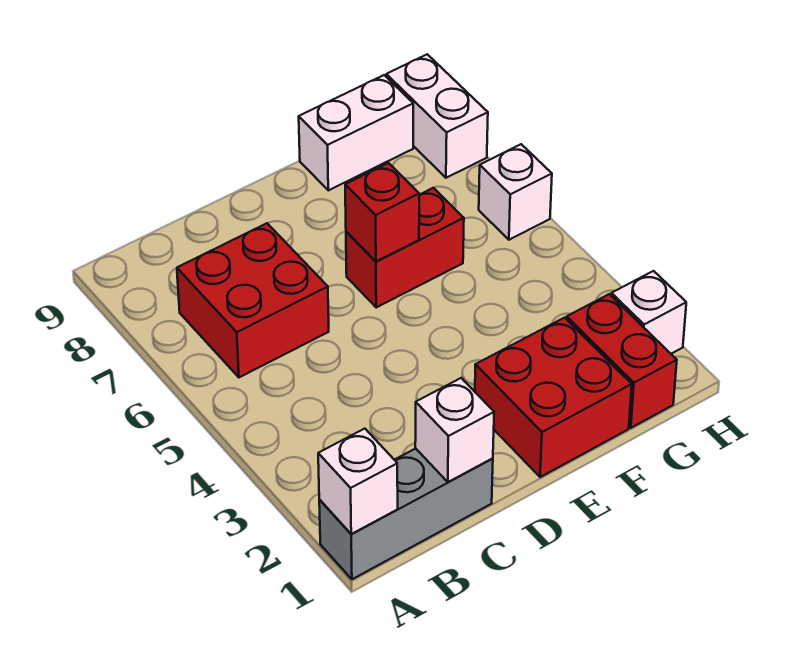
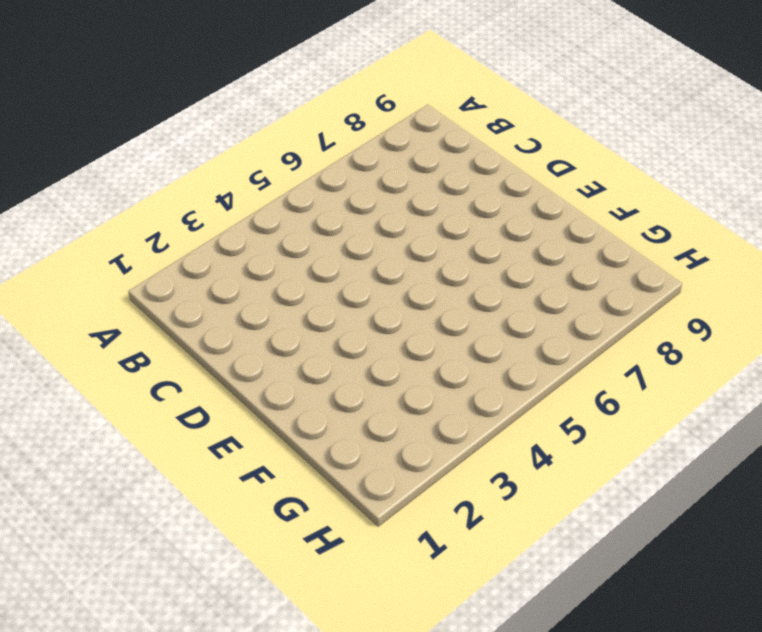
none -> grey brick A1:C1 level 1
none -> red brick B6:C7 level 1
none -> red brick E1:F2 level 1

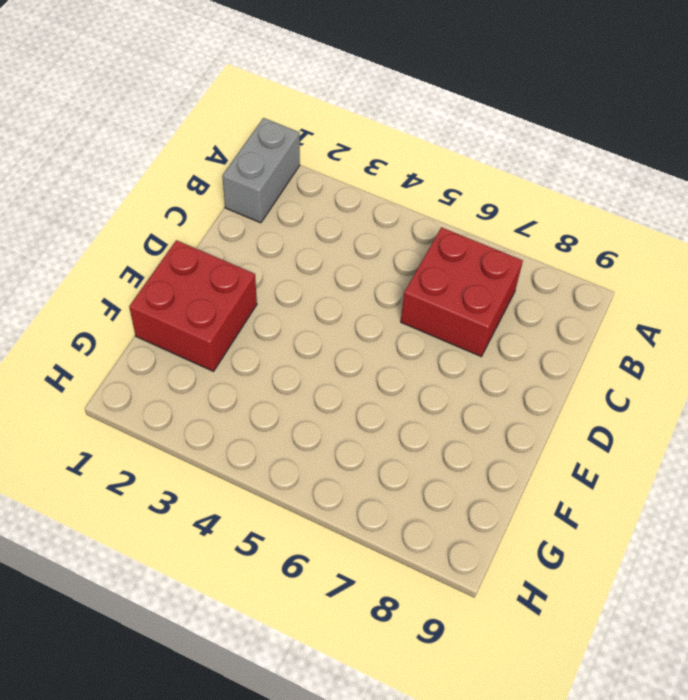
grey brick A1:B1 level 1 -> grey brick A1:C1 level 1
none -> red brick E6:F6 level 1
none -> white brick F9:G9 level 1
none -> red brick G1:G2 level 1

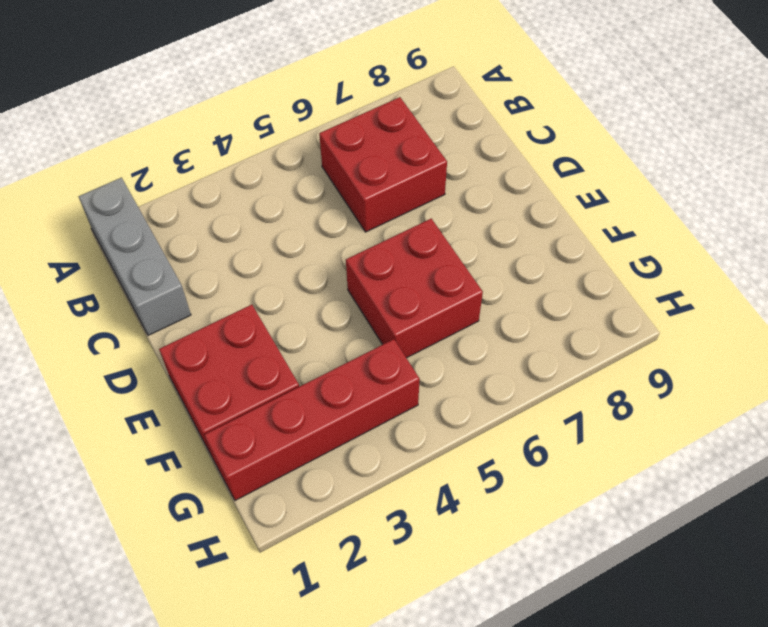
red brick E5:F6 level 1 -> red brick E6:F6 level 1
red brick G1:G4 level 1 -> red brick G1:G2 level 1
none -> white brick F9:G9 level 1
none -> white brick H2 level 1
none -> white brick H6 level 1

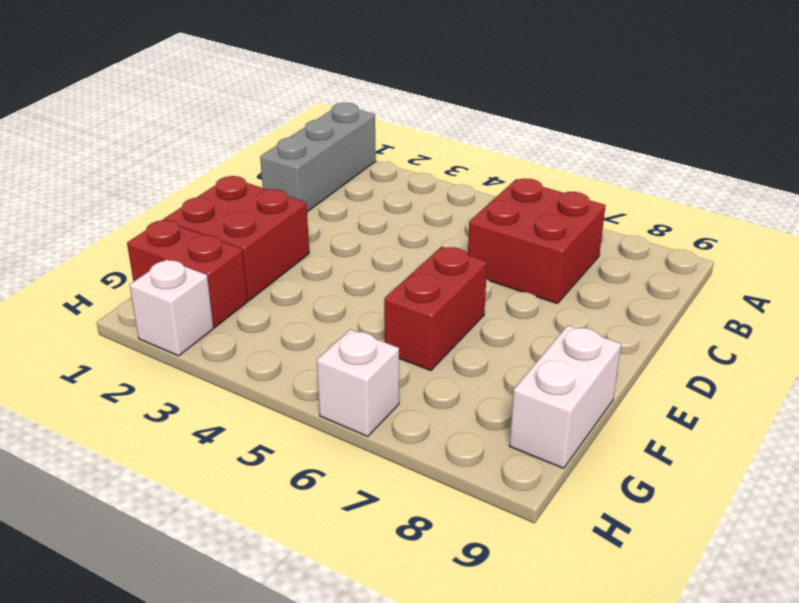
none -> white brick H8:H9 level 1
none -> white brick A1 level 2
none -> white brick C1 level 2

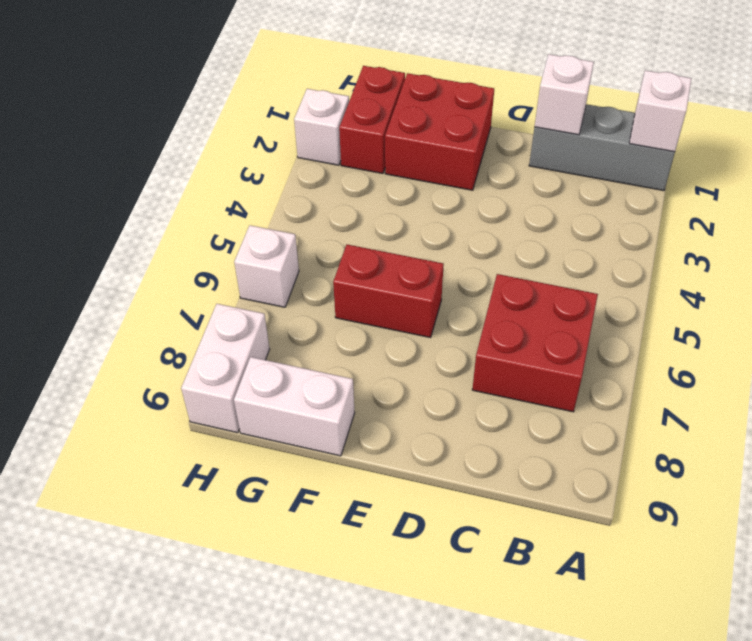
none -> red brick E6 level 2

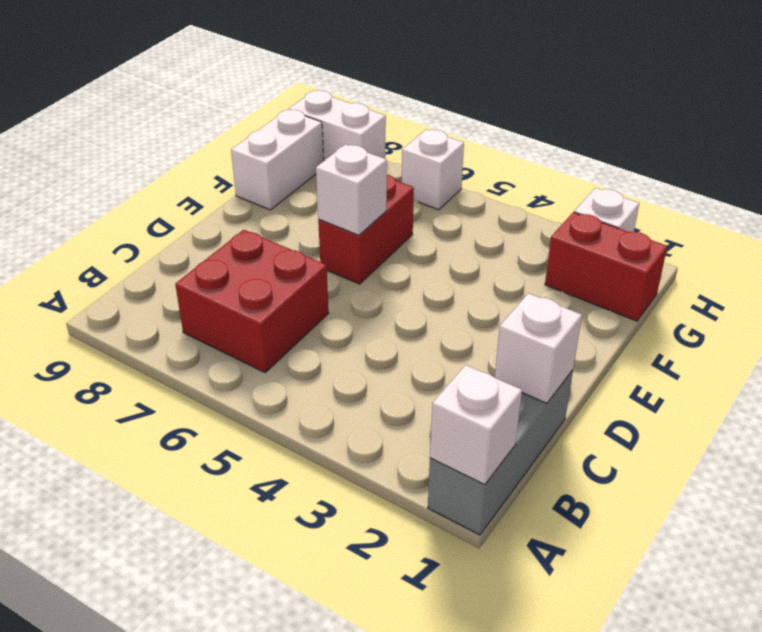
white brick E6 level 2 -> red brick E6 level 2
none -> red brick E1:F2 level 1

